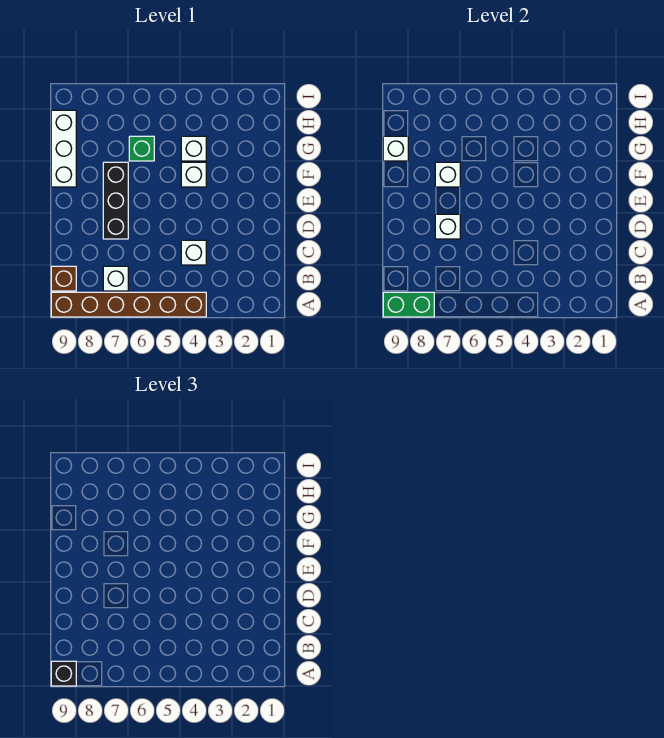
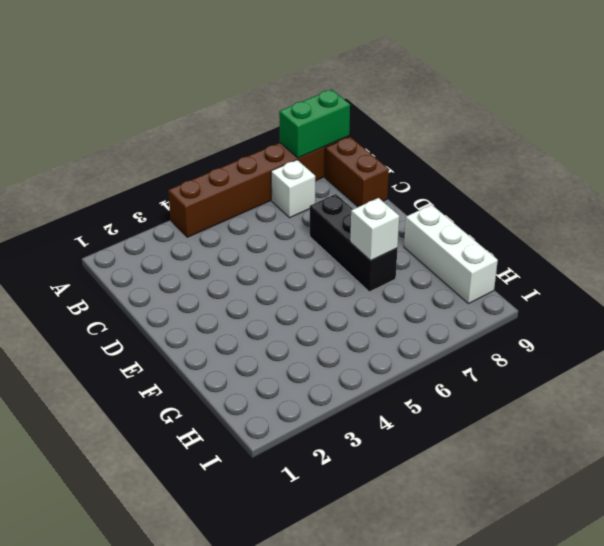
brown brick B9:C9 level 1 -> brown brick B9 level 1
none -> white brick C4 level 1
none -> white brick F4 level 1
none -> white brick G4 level 1

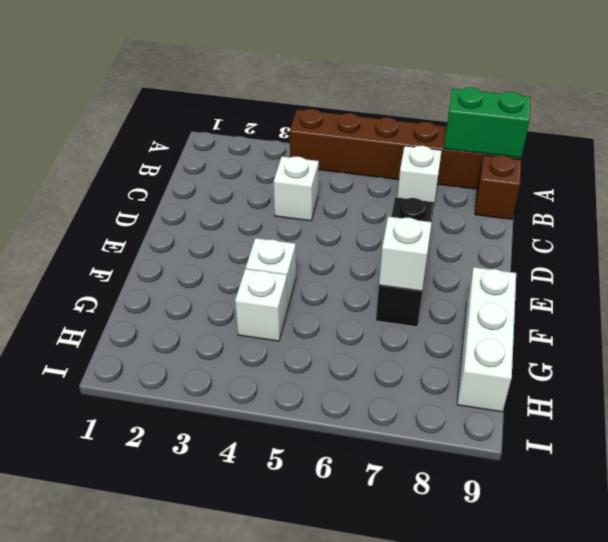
none -> green brick G6 level 1
none -> white brick D7 level 2
none -> white brick G9 level 2

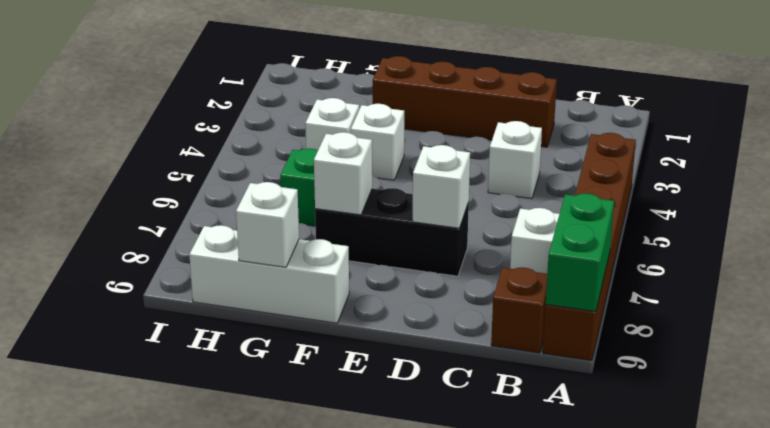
brown brick C2:F2 level 1 -> none
none -> black brick A9 level 3

